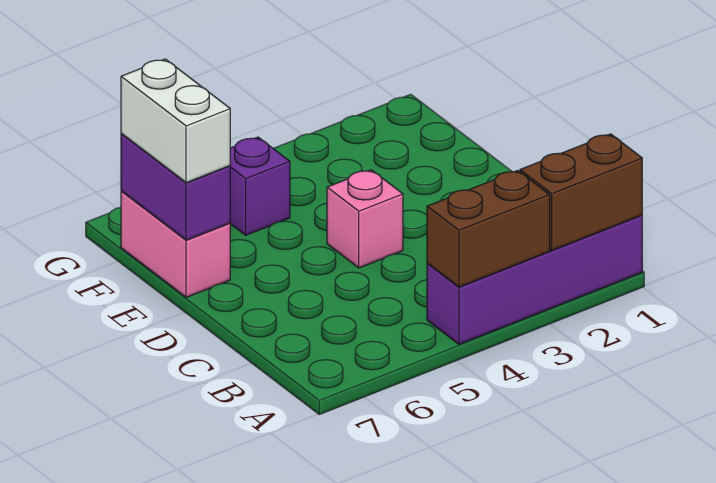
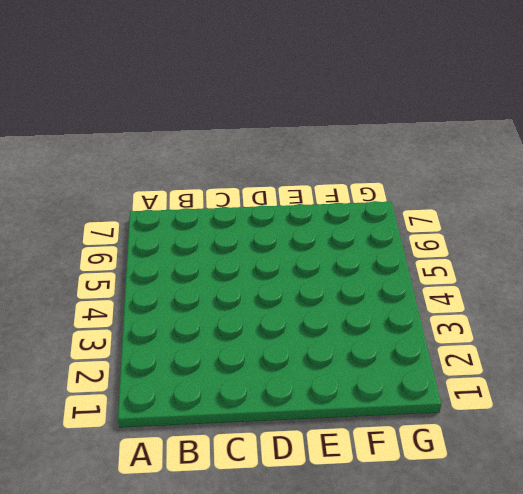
none -> purple brick A1:A4 level 1
none -> pink brick D4 level 1

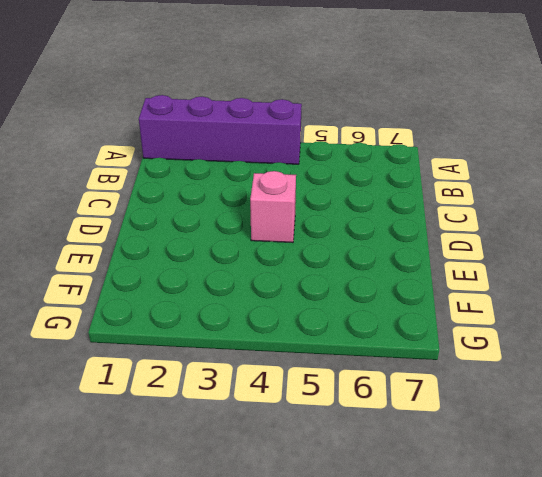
none -> pink brick E7:F7 level 1
none -> purple brick F5 level 1

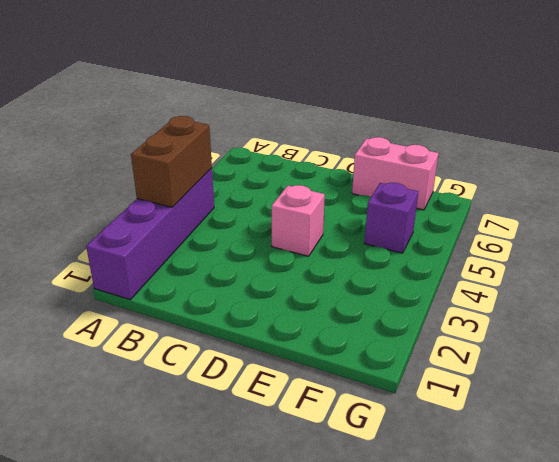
none -> brown brick A1:A2 level 2
none -> purple brick E7:F7 level 2

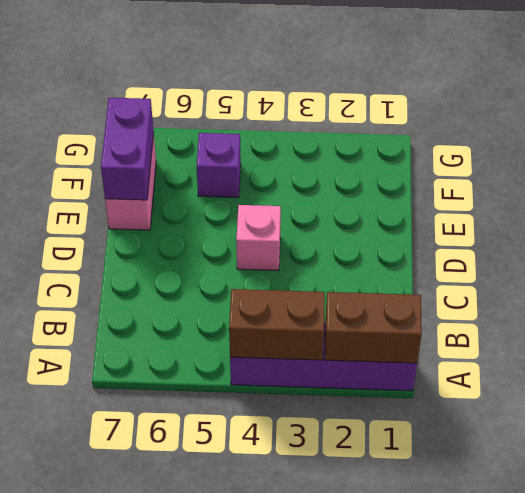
none -> white brick E7:F7 level 3

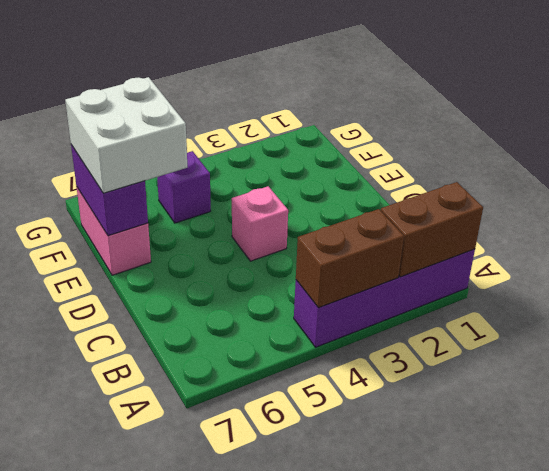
white brick E6:F7 level 3 -> white brick E7:F7 level 3

